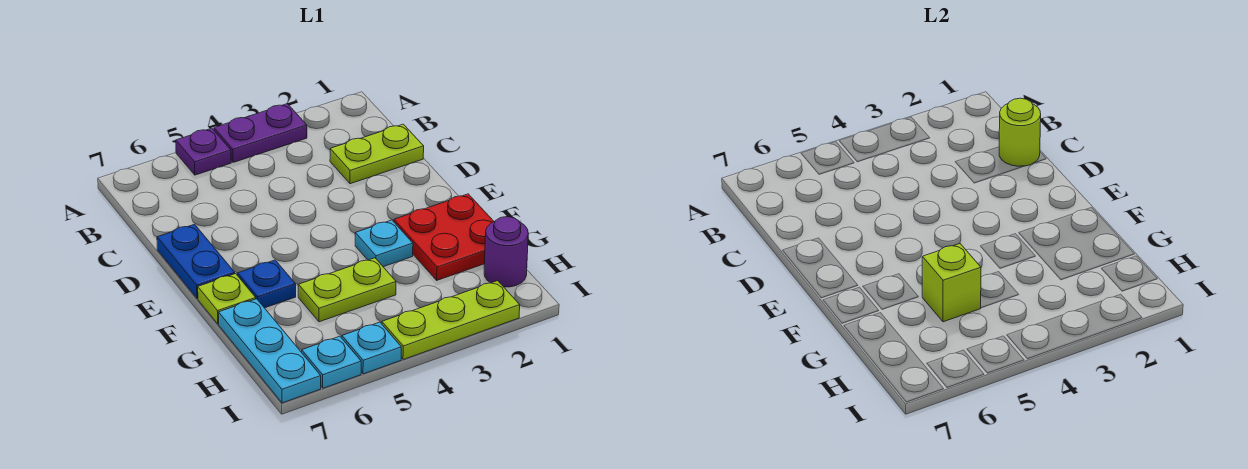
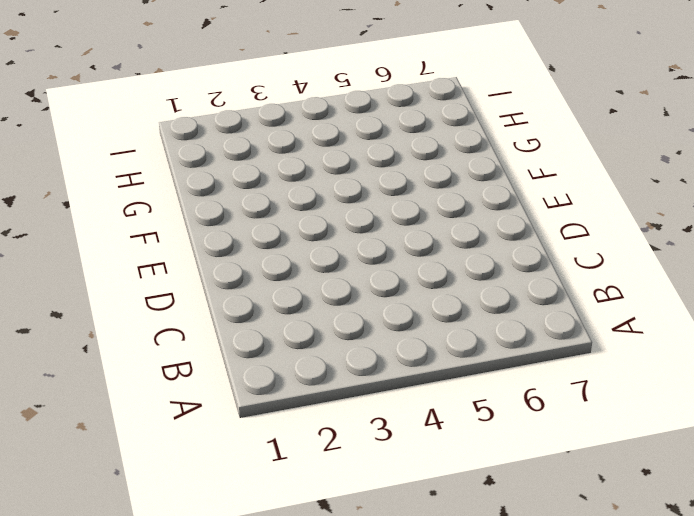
none -> purple plate A3:A4 level 1
none -> purple plate A5 level 1
none -> lime plate C1:C2 level 1

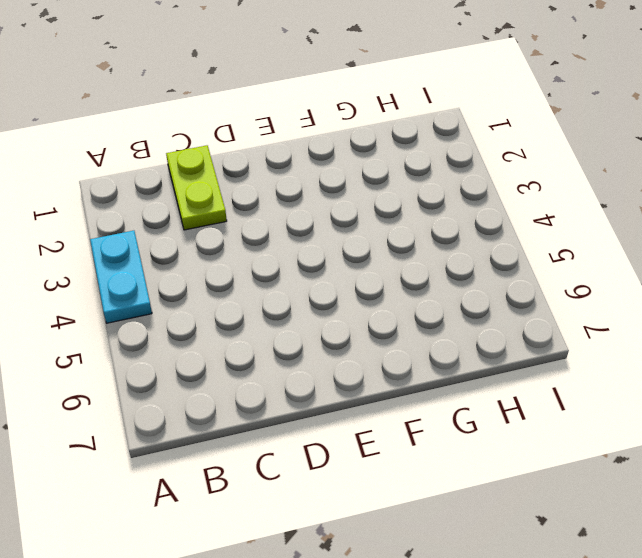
cyan plate A3:A4 level 1 -> purple plate A3:A4 level 1
none -> purple plate A5 level 1
none -> blue plate D7:E7 level 1
none -> red plate F1:G2 level 1

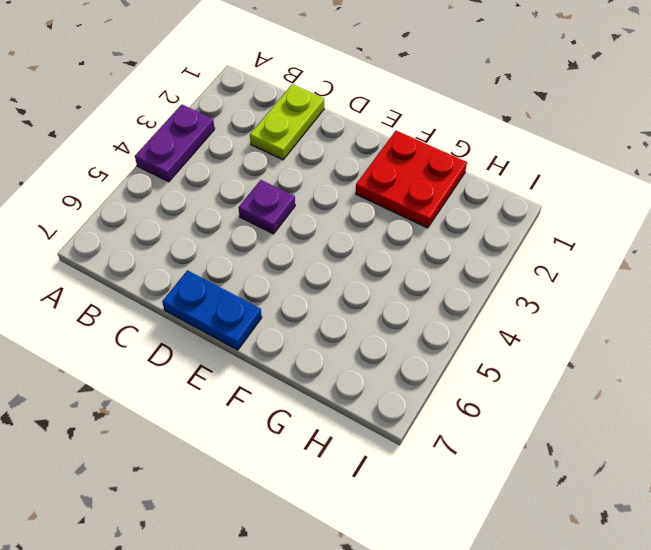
purple plate D4 level 1 -> purple plate A5 level 1
none -> cyan plate F3 level 1
none -> blue plate F6 level 1
none -> lime plate F7 level 1

